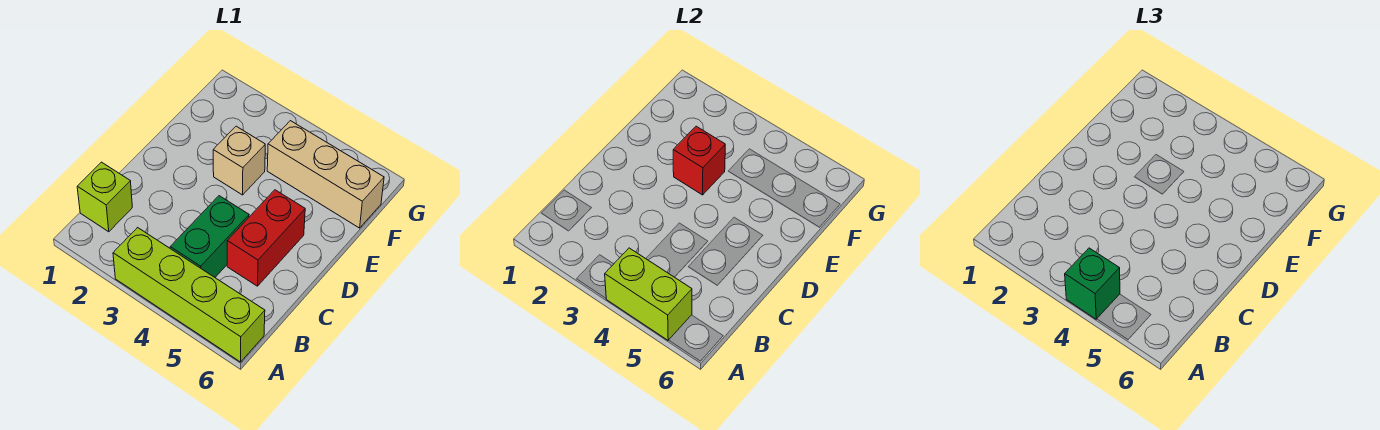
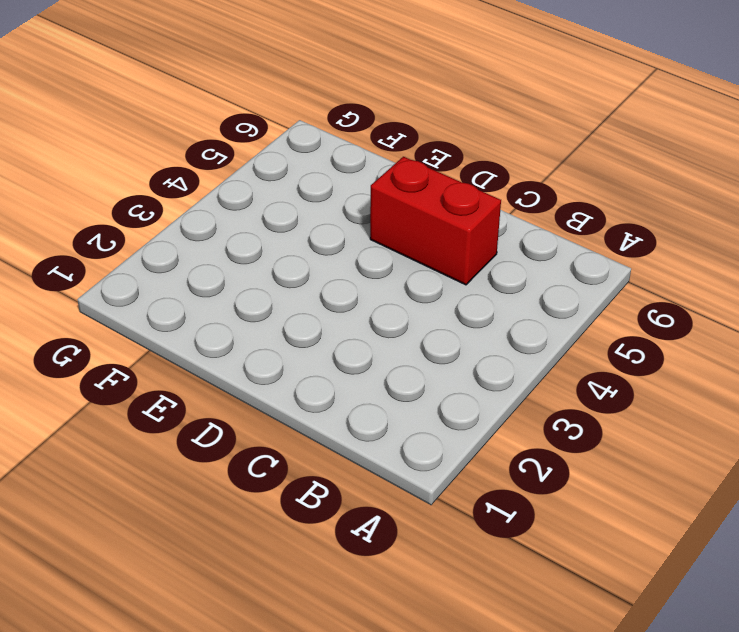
none -> lime brick A3:A6 level 1
none -> lime brick B1 level 1

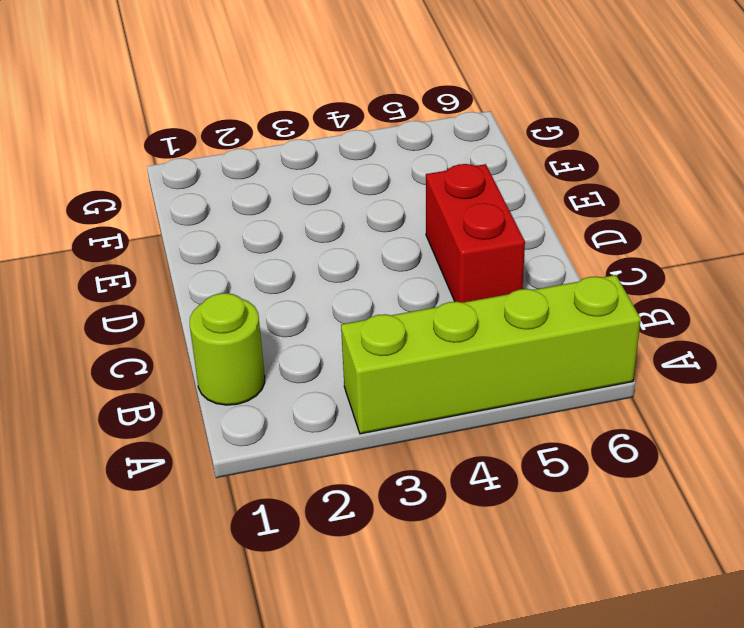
lime round brick B1 level 1 -> lime brick B1 level 1
none -> green brick B4:C4 level 1
none -> tan brick E3 level 1

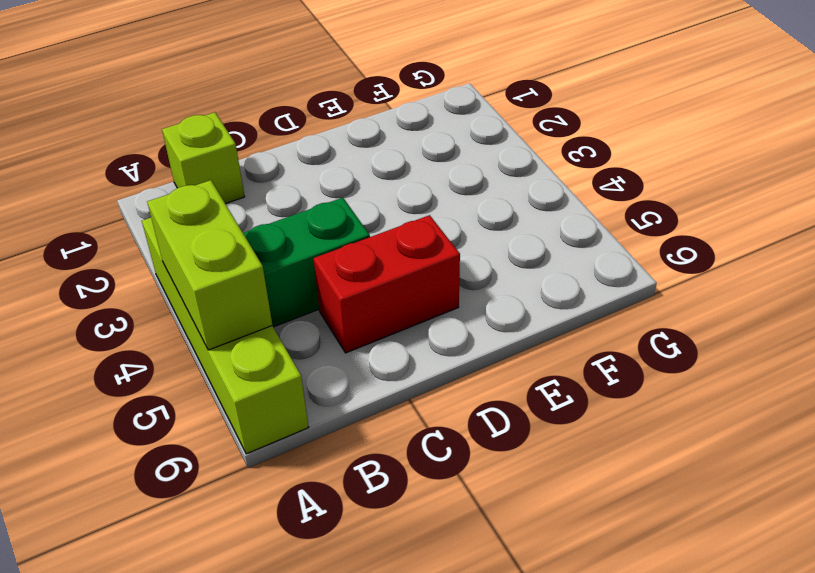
none -> tan brick E3 level 1
none -> tan brick F4:F6 level 1

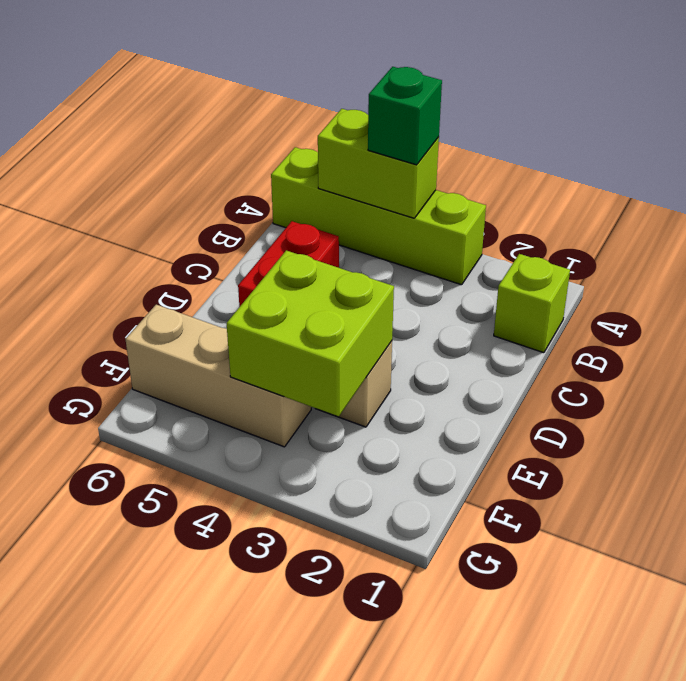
lime brick E3:F4 level 2 -> red brick E3 level 2
none -> green brick B4:C4 level 1

